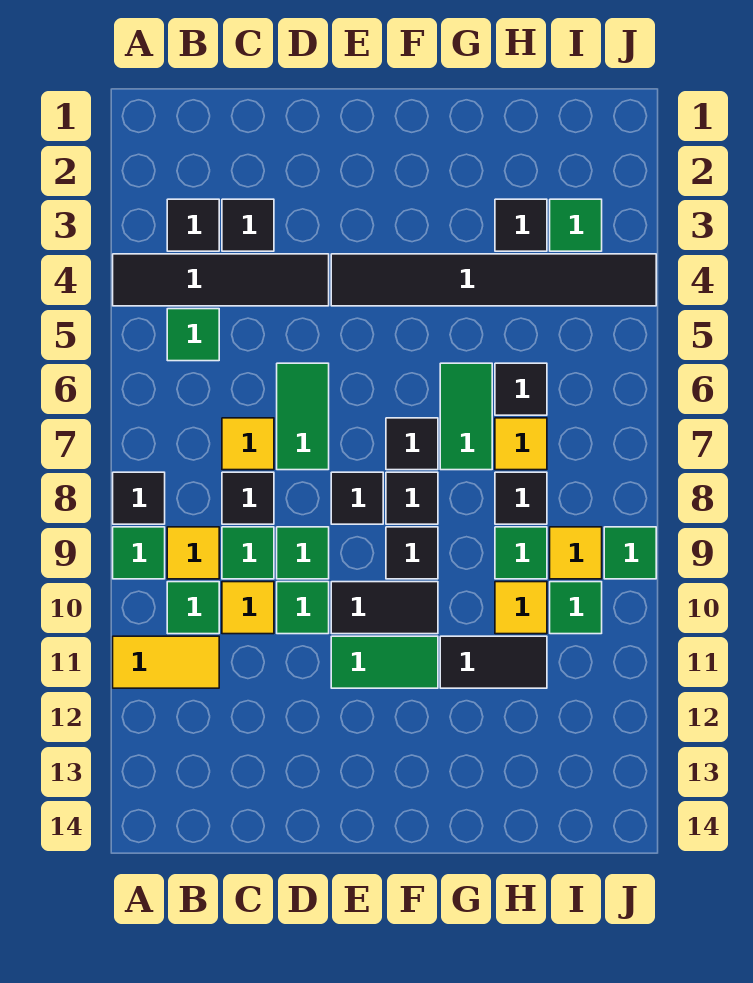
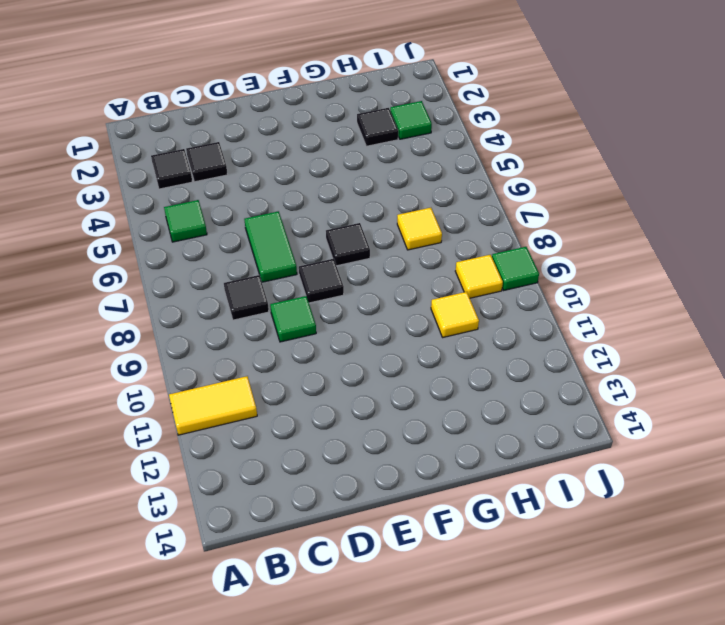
none -> black tile A4:D4 level 1
none -> black tile A8 level 1
none -> green tile A9 level 1
none -> yellow tile B9 level 1

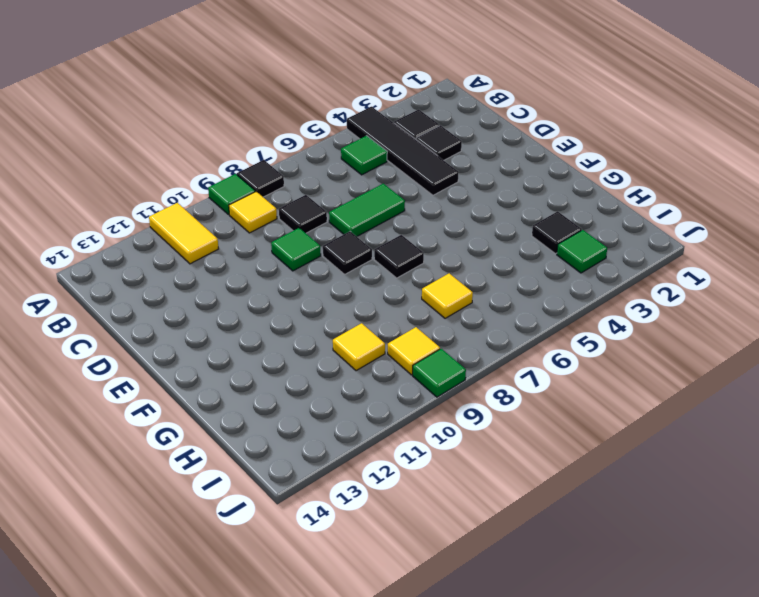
none -> green tile B10 level 1
none -> yellow tile C7 level 1
none -> green tile C9 level 1
none -> yellow tile C10 level 1

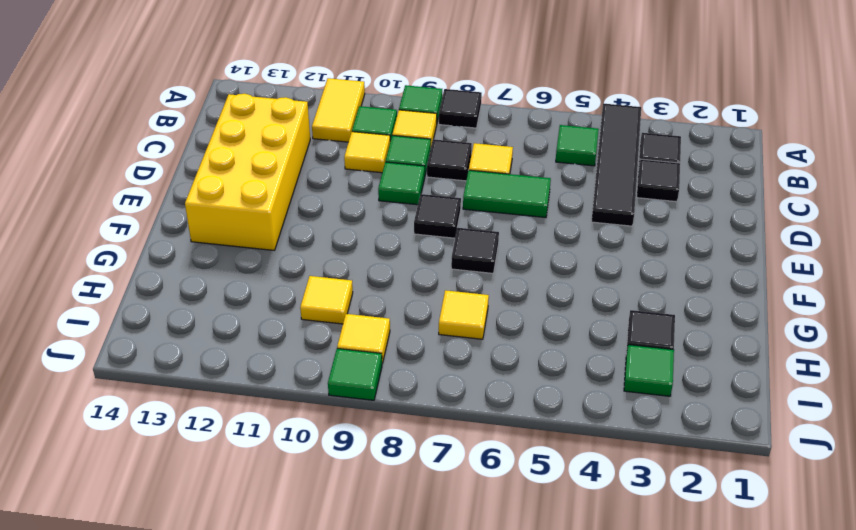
yellow brick C12:F13 level 1 -> none
none -> green tile D10 level 1
none -> black tile E4:J4 level 1
none -> black tile E10:F10 level 1
none -> green tile E11:F11 level 1

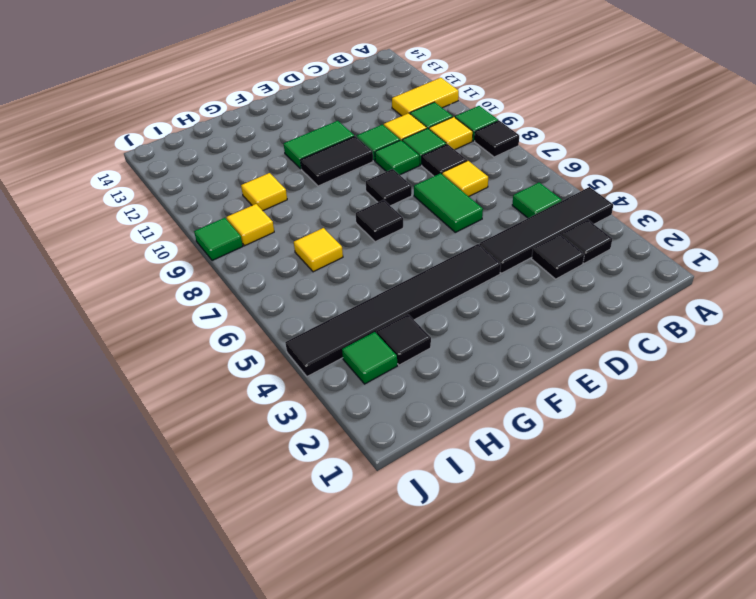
none -> black tile F8 level 1
none -> black tile F9 level 1
none -> green tile G6:G7 level 1
none -> black tile G11:H11 level 1

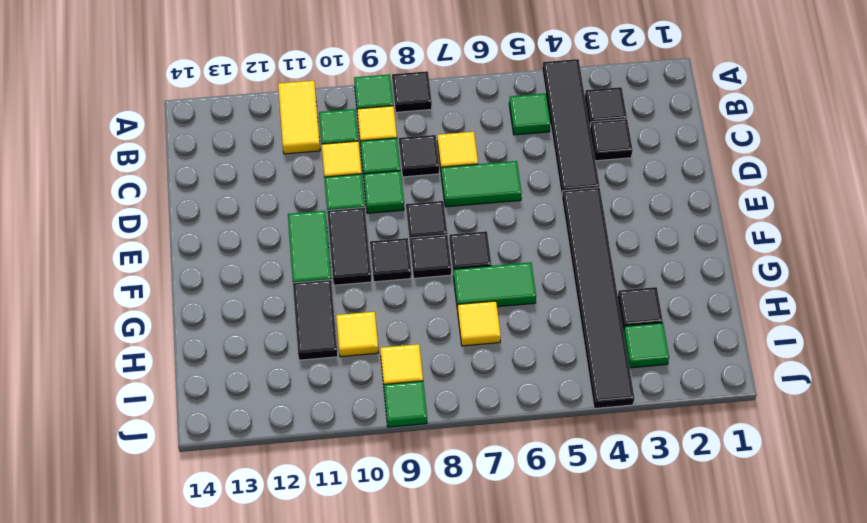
none -> black tile H6 level 1
none -> black tile H8 level 1
none -> green tile H9 level 1
none -> green tile I10 level 1

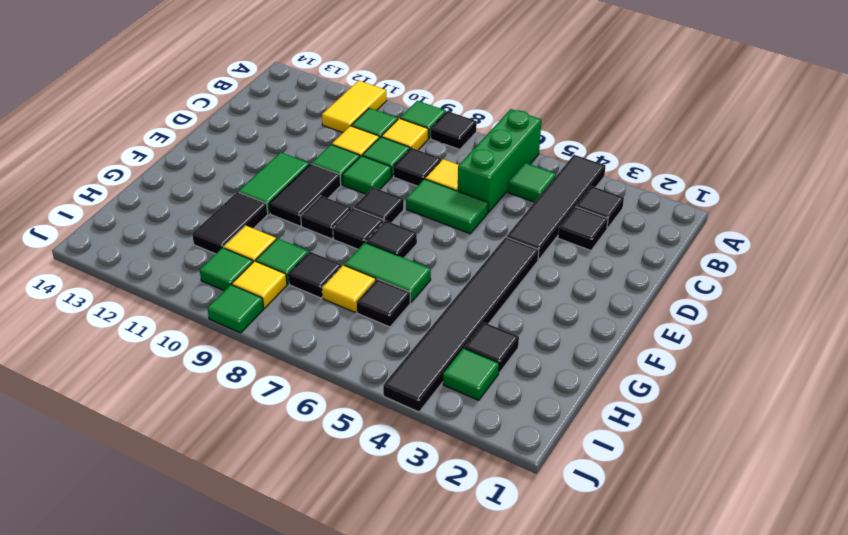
green brick A6:C6 level 1 -> none

